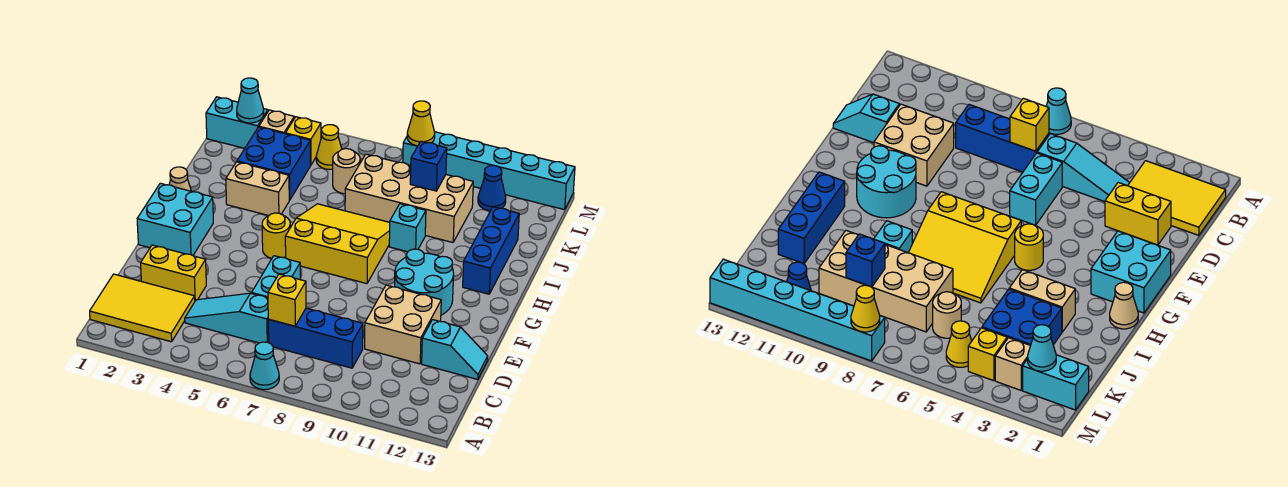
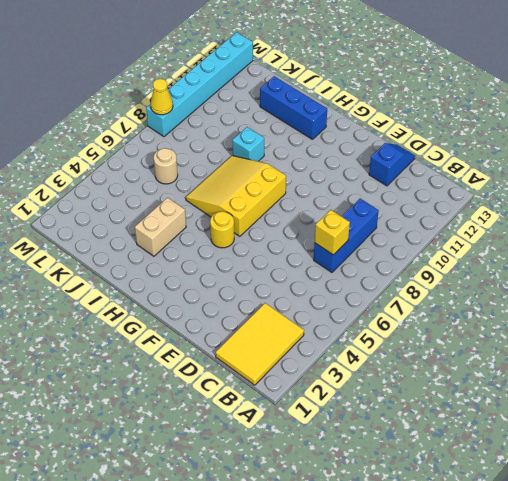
blue slope D12:D13 level 1 top 12 -> cyan slope D12:D13 level 1 top 12
none -> cyan cone A7 level 1
none -> cyan slope C4:C6 level 1 top 6
none -> yellow brick D2:D3 level 1

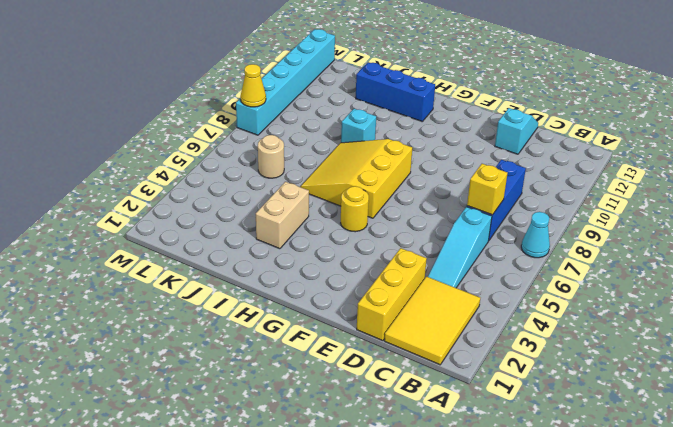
yellow brick D1:D3 level 1 -> yellow brick D2:D3 level 1
none -> cyan brick D6:E6 level 1
none -> tan brick D10:E11 level 1
none -> cyan brick F1:G2 level 1

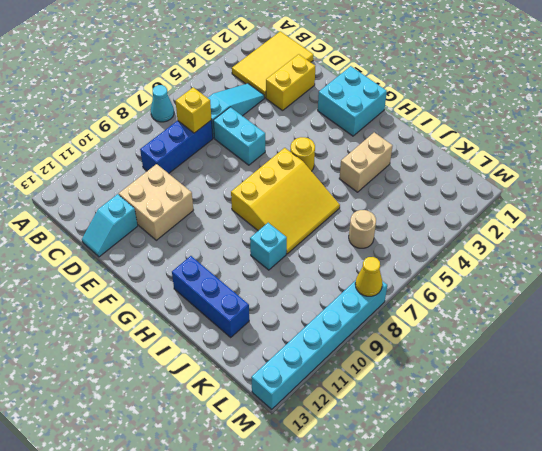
none -> cyan round brick F10:G11 level 1
none -> tan cone H1 level 1
none -> blue brick J3:K4 level 1

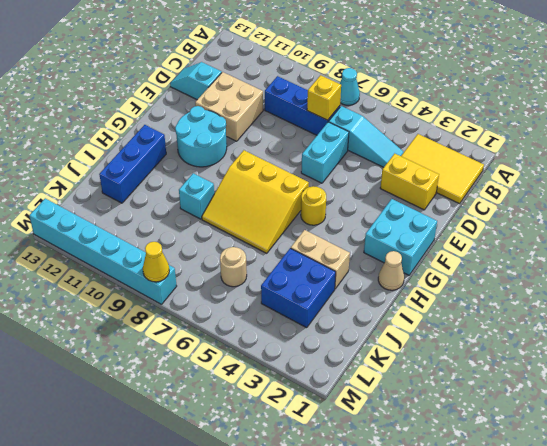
none -> tan brick J7:K10 level 1
none -> cyan brick L1:L2 level 1
none -> tan brick L3 level 1

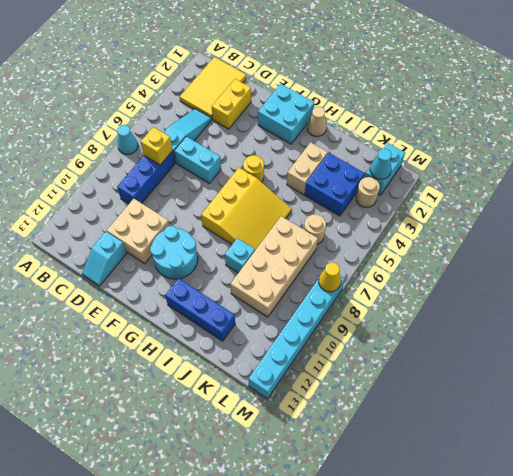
tan round brick L3 level 1 -> tan brick L3 level 1
none -> yellow brick L4 level 1
none -> yellow cone L5 level 1
none -> blue cone L11 level 1

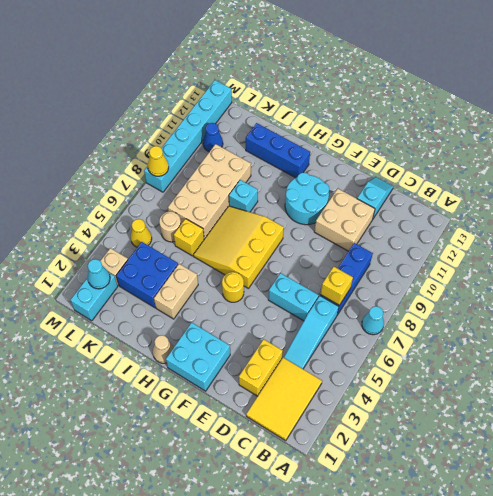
yellow brick J6 level 1 -> yellow brick L4 level 1
none -> blue brick K9 level 2

